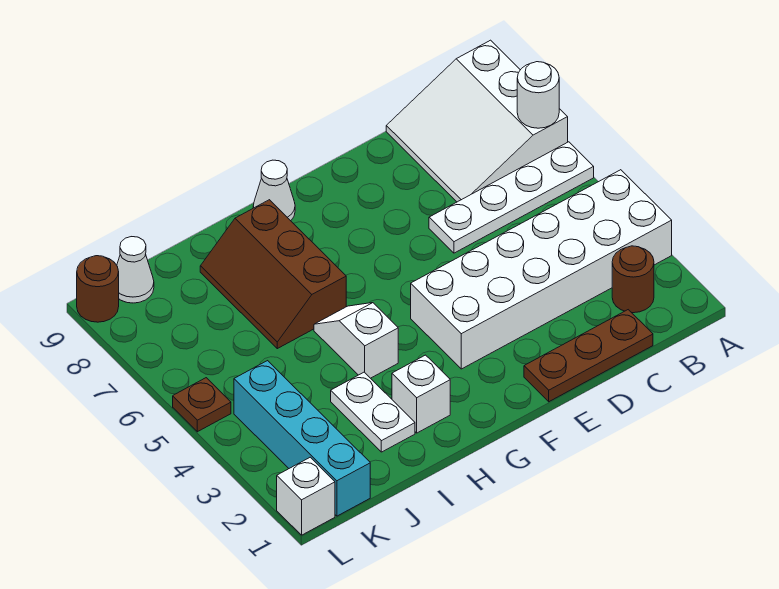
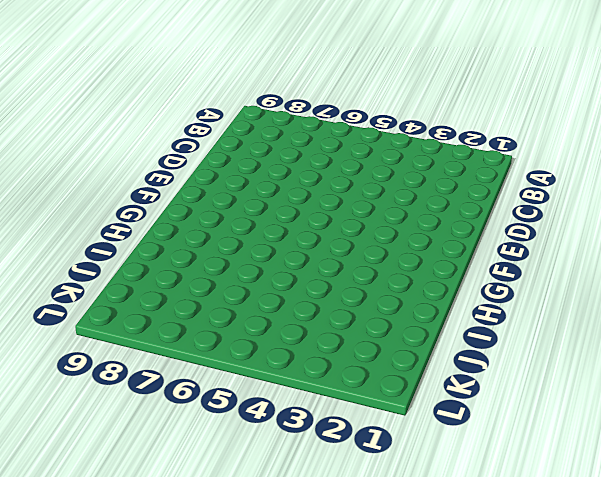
none -> white brick A3:F4 level 1
none -> white plate A6:D6 level 1
none -> white slope A7:C9 level 1 top A

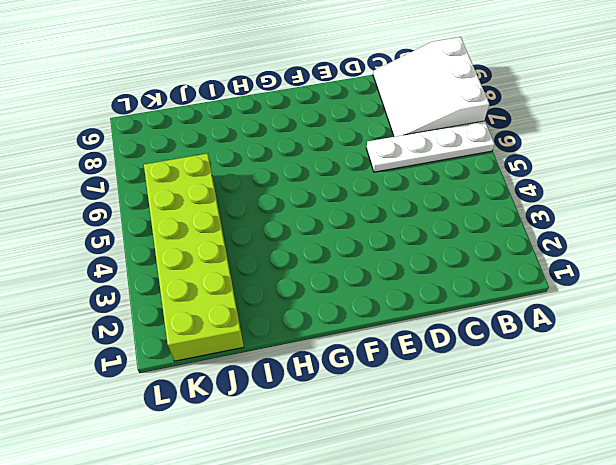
lime brick J1:K6 level 1 -> cyan brick K1:K4 level 1
none -> white brick A3:F4 level 1
none -> brown round brick B2 level 1
none -> brown plate C1:E1 level 1

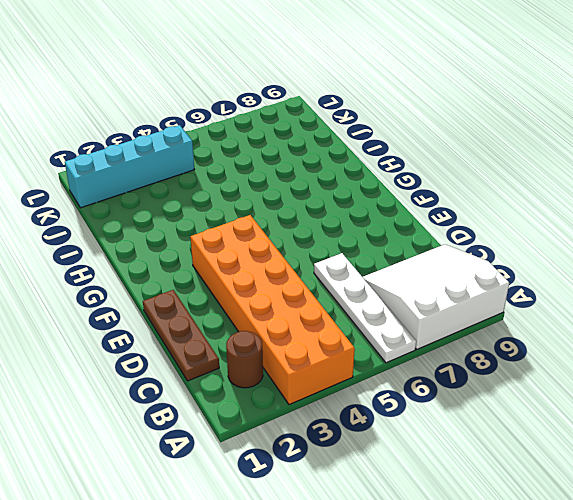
orange brick A3:F4 level 1 -> white brick A3:F4 level 1
none -> white cone G9 level 1
none -> white brick H2 level 1
none -> white slope H4:H5 level 1 top 4

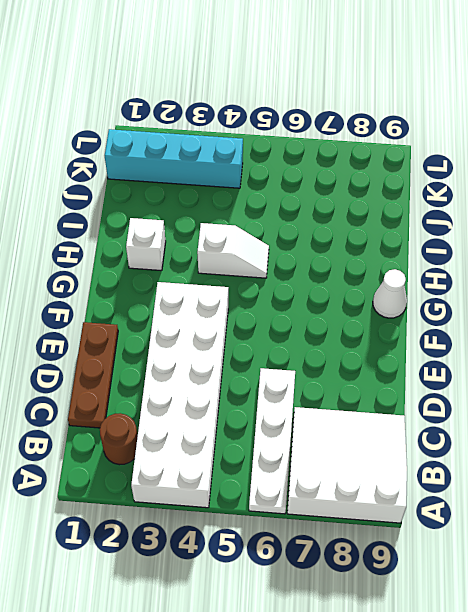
none -> brown slope H6:I8 level 1 top H
none -> white plate I2:I3 level 1
none -> white cone K9 level 1

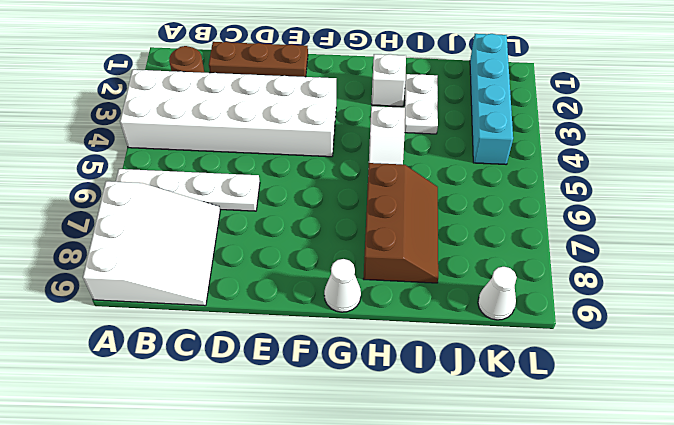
none -> white brick L1 level 1
none -> brown plate L5 level 1
none -> brown round brick L9 level 1

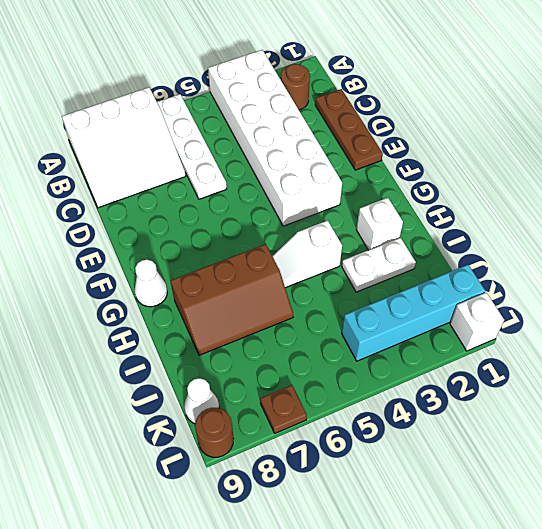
brown plate L7 level 1 -> brown plate L5 level 1
none -> white round brick A7 level 2

